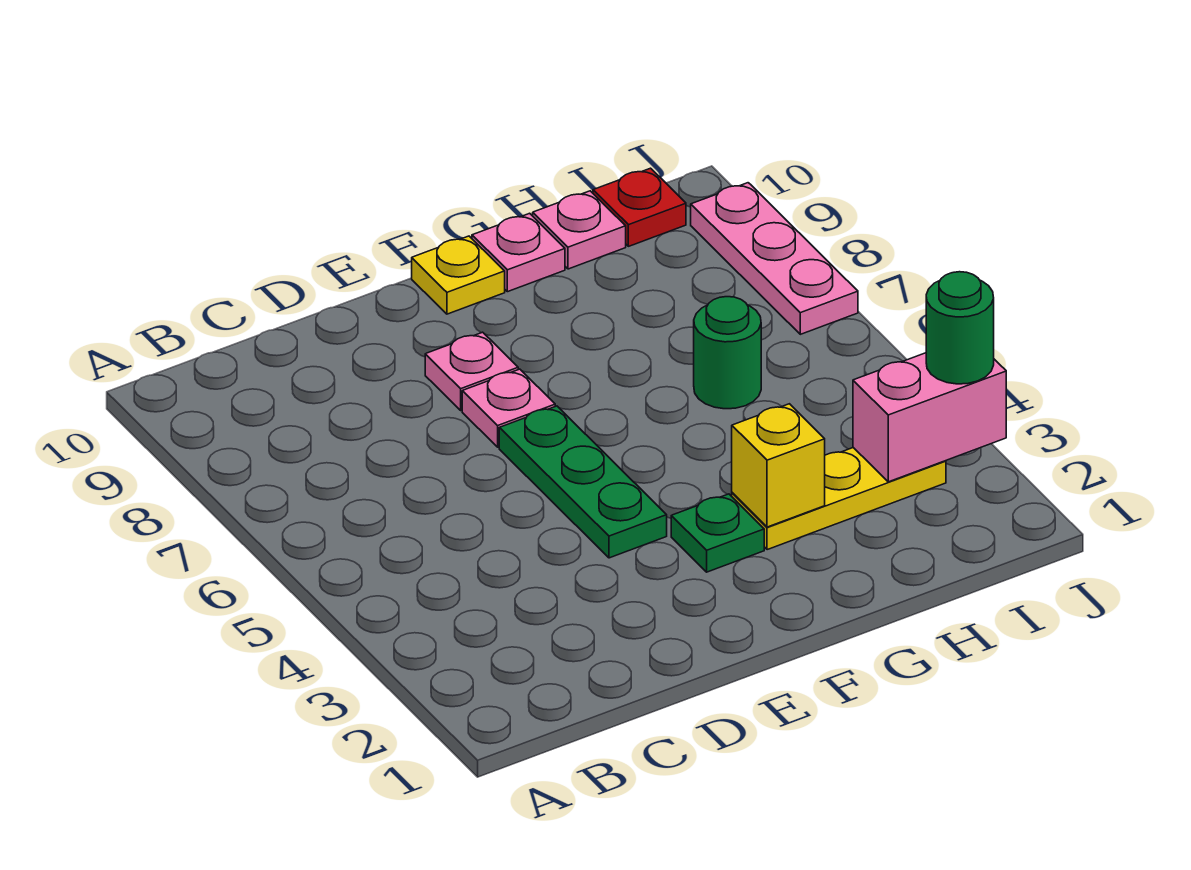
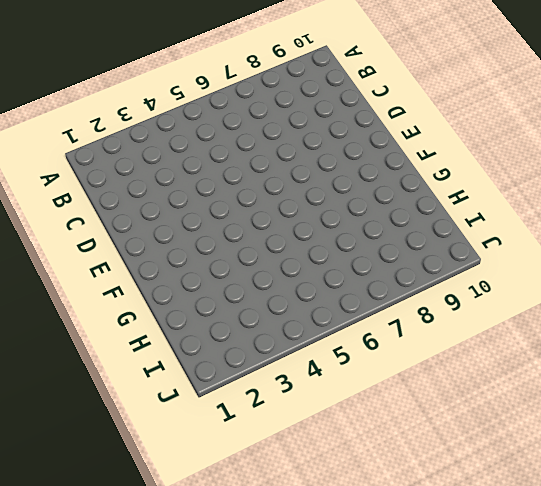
none -> green plate E4:E6 level 1
none -> pink plate E7 level 1
none -> pink plate E8 level 1

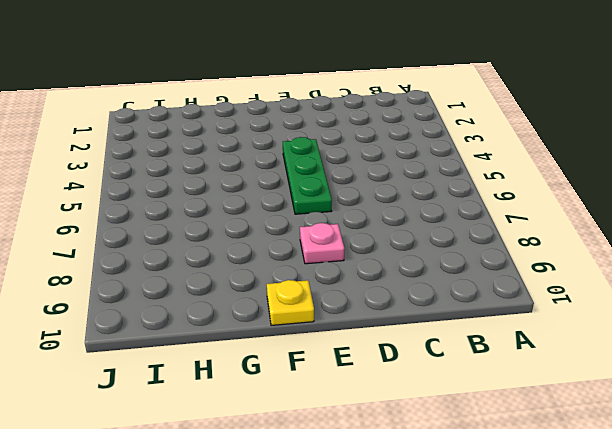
none -> pink plate E7 level 1
none -> green plate F3 level 1
none -> yellow plate G3:I3 level 1

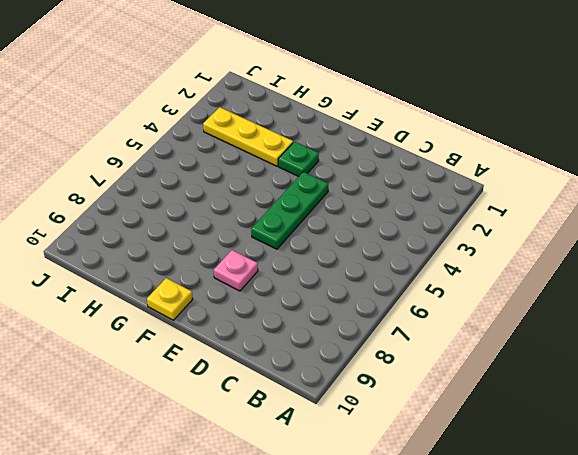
none -> pink plate E7 level 1
none -> pink plate G10 level 1
none -> green round brick H6 level 1

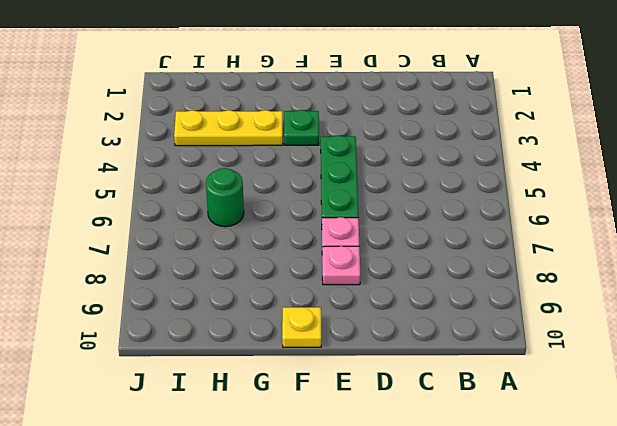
none -> pink plate G10 level 1
none -> pink plate H10 level 1
none -> red plate I10 level 1

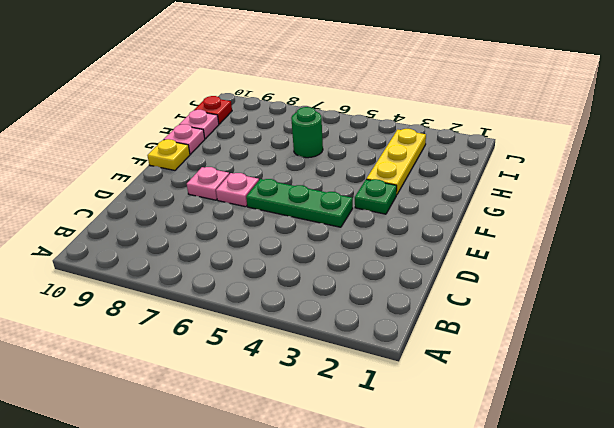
none -> pink plate J7:J9 level 1
none -> yellow brick G3 level 2
none -> pink brick I3:J3 level 2

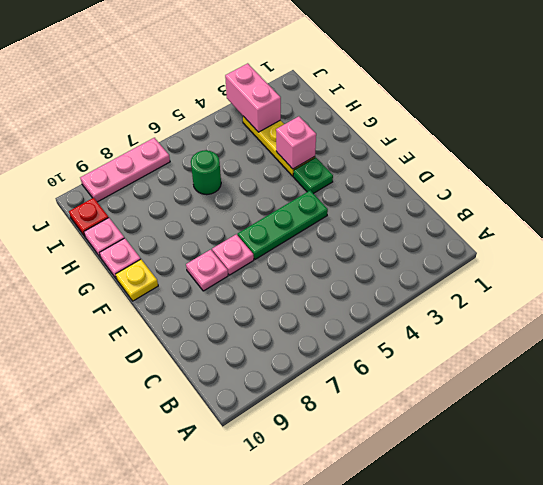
pink brick G3 level 2 -> yellow brick G3 level 2
none -> green round brick J3 level 3

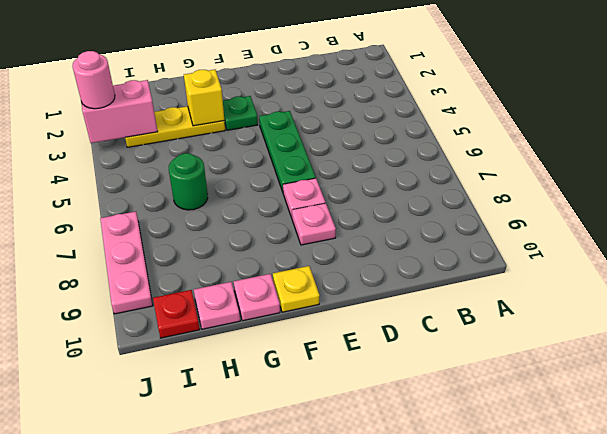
pink round brick J3 level 3 -> green round brick J3 level 3

